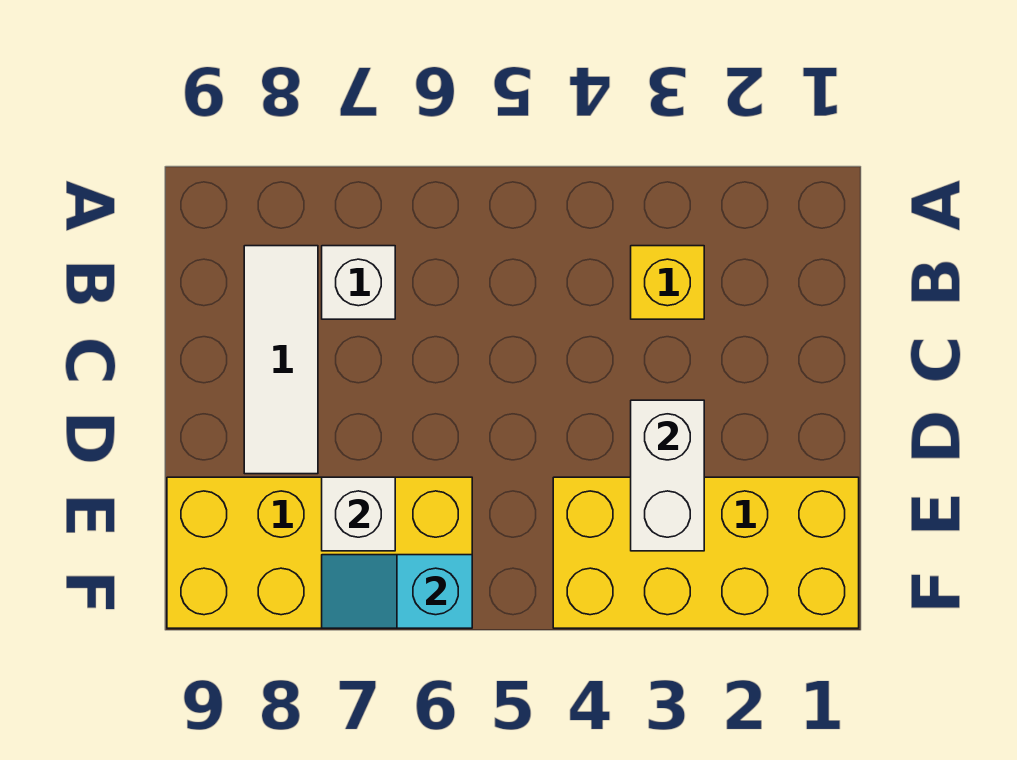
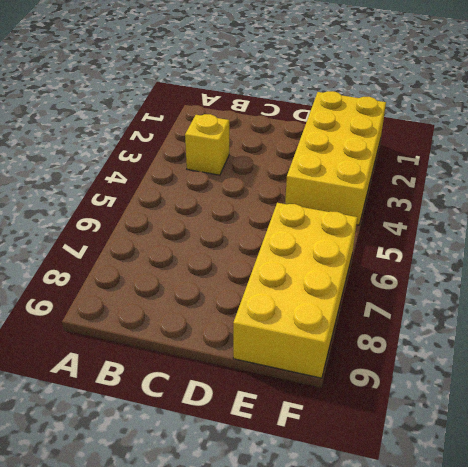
none -> white brick B7 level 1
none -> white tile B8:D8 level 1

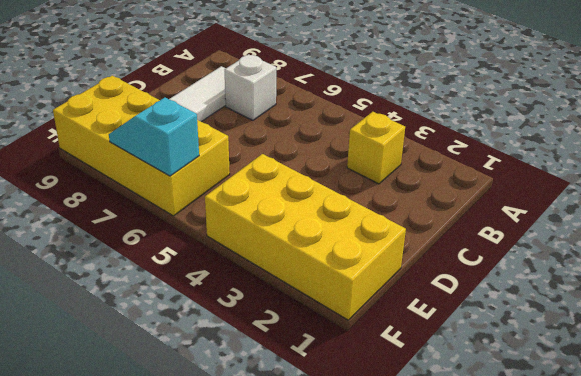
none -> white brick D3:E3 level 2
none -> white brick E7 level 2

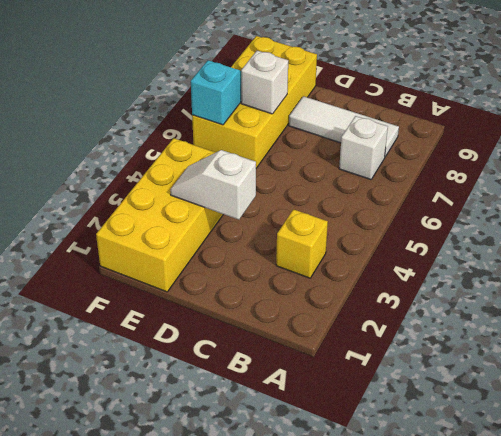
white slope D3:E3 level 2 top D -> white brick D3:E3 level 2

